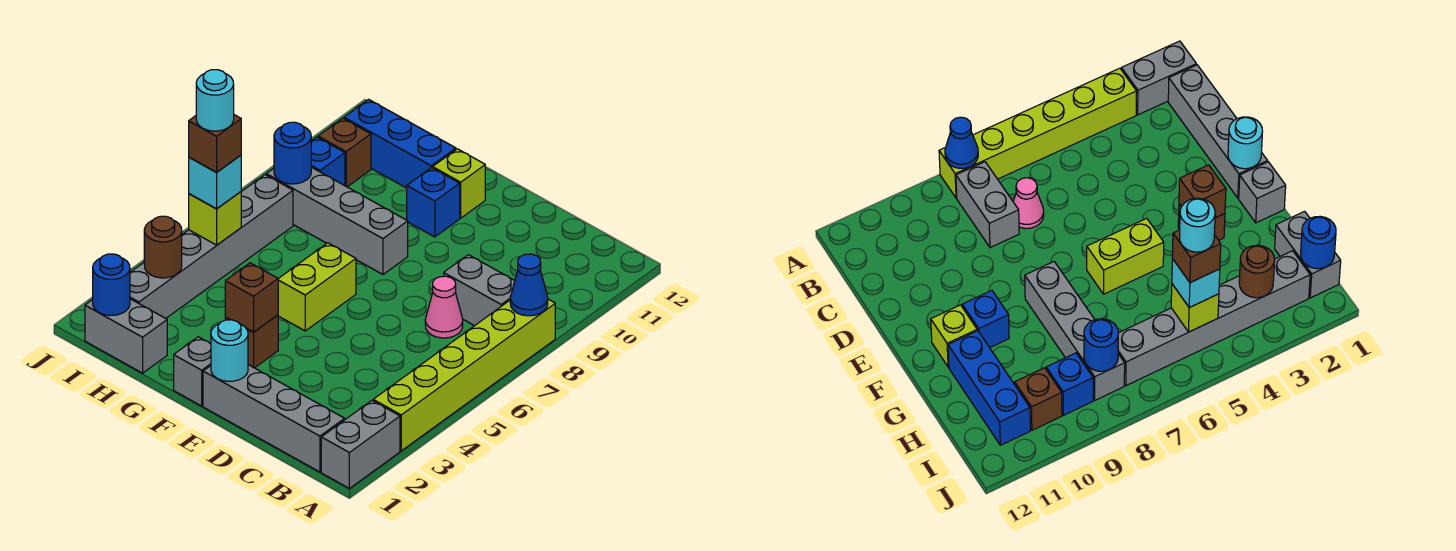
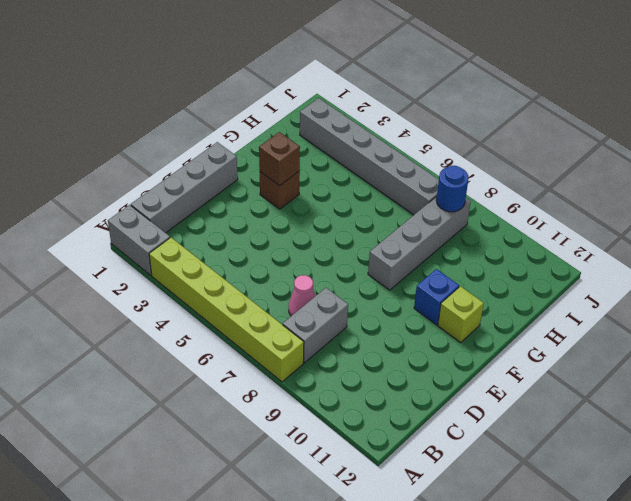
none -> grey brick F1 level 1
none -> lime brick F5:F6 level 1
none -> blue brick G11:I11 level 1

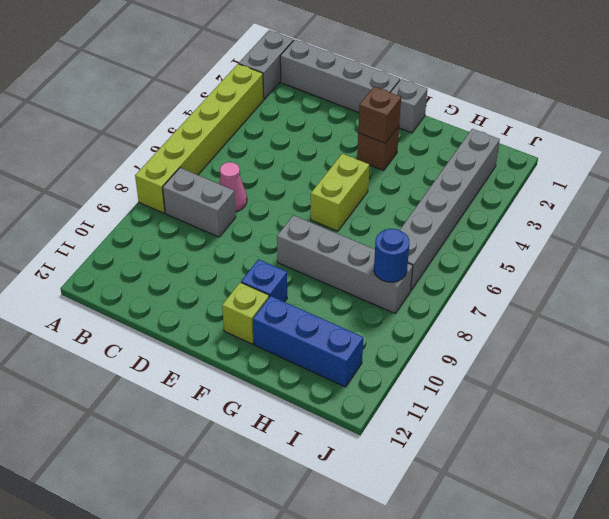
none -> grey brick H1:I1 level 1
none -> blue brick I9 level 1
none -> brown brick I10 level 1

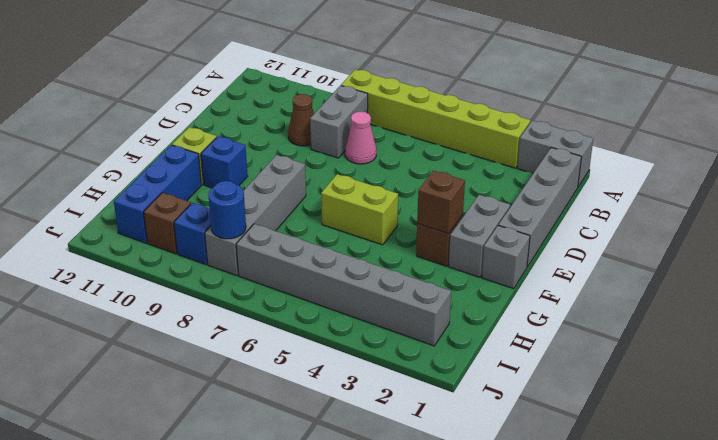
brown cone C9 level 1 -> none
grey brick E2:F2 level 1 -> grey brick H1:I1 level 1
none -> blue cone A8 level 2
none -> cyan round brick E1 level 2
none -> blue round brick I1 level 2

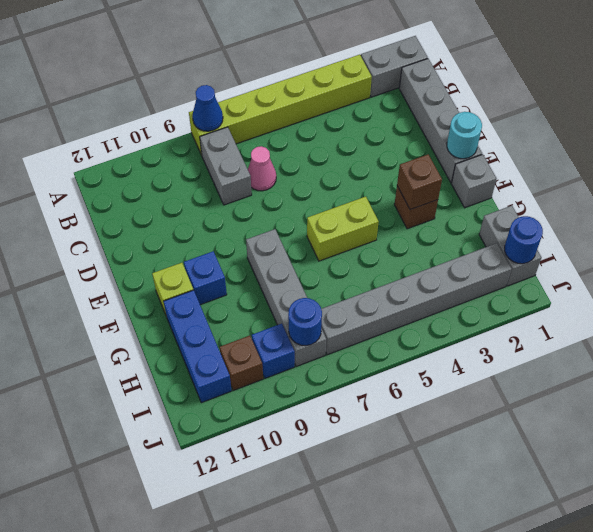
none -> brown round brick I3 level 2
none -> lime brick I5 level 2
none -> cyan brick I5 level 3

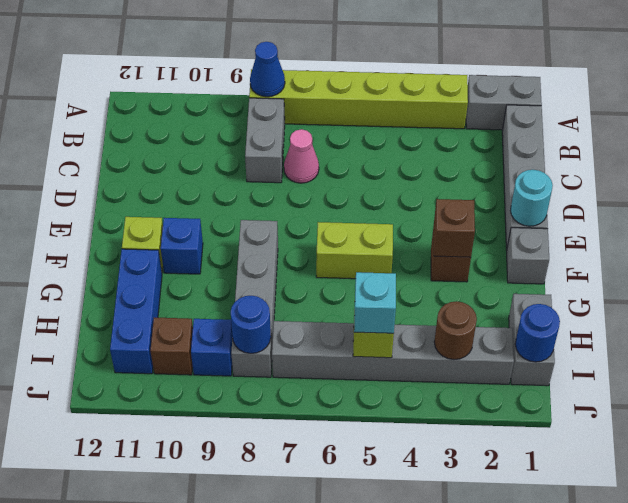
none -> brown brick I5 level 4
none -> cyan round brick I5 level 5

